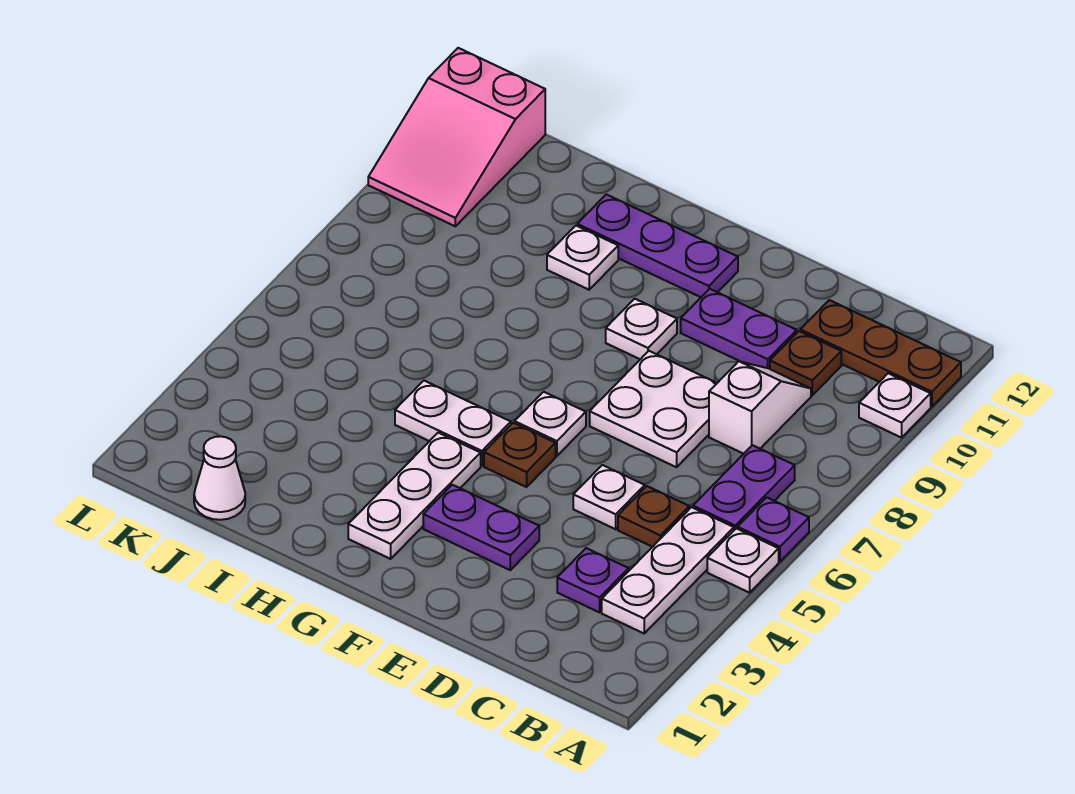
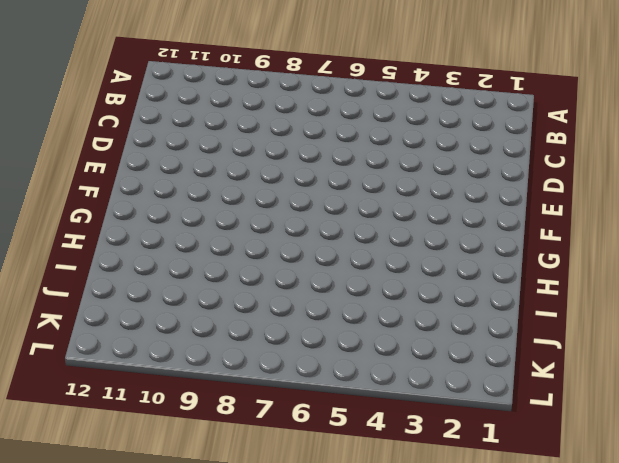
none -> white plate A5 level 1
none -> purple plate A6 level 1
none -> white plate A10 level 1

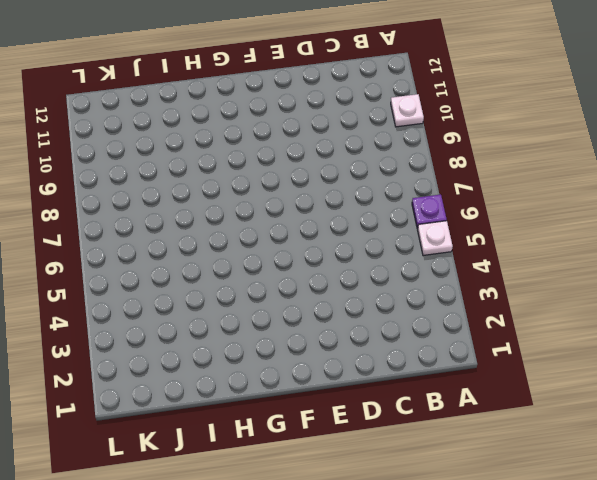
none -> brown plate A11:C11 level 1
none -> white plate B3:B5 level 1
none -> purple plate B6:B7 level 1

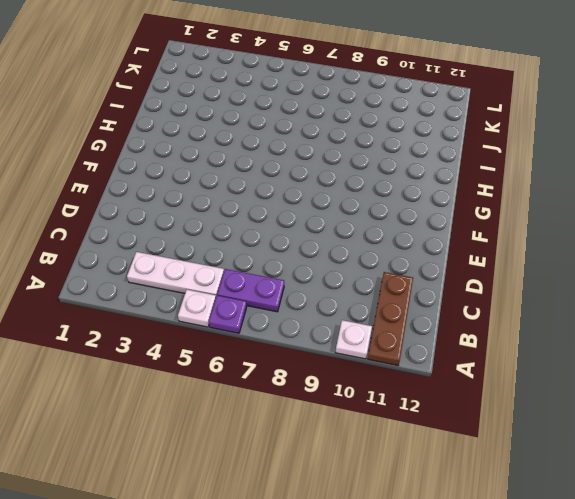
none -> purple plate C3 level 1
none -> brown plate C5 level 1
none -> white slope C8:C9 level 1 top 8

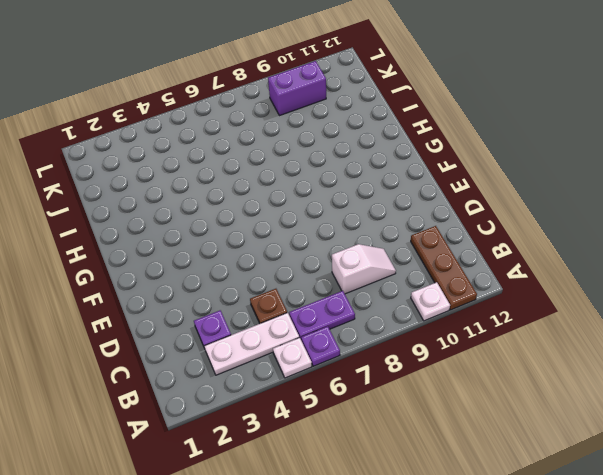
purple brick K9:K10 level 1 -> pink slope K10:L12 level 1 top 12
none -> brown plate C10 level 1
none -> white plate D5 level 1
none -> white plate D7:E8 level 1

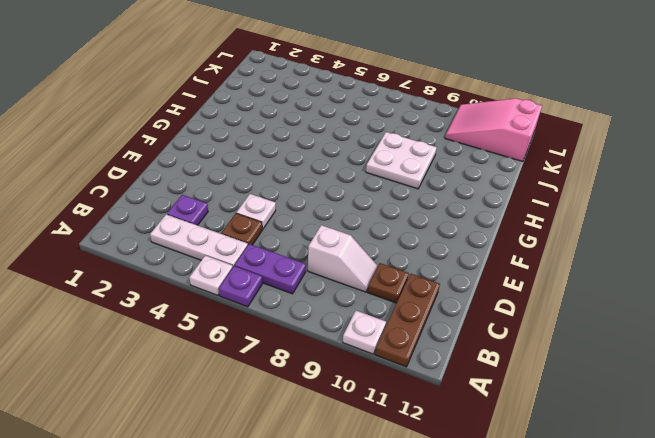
white plate H8:I9 level 1 -> white plate D7:E8 level 1
none -> purple plate D10:E10 level 1
none -> purple plate E3:F3 level 1
none -> brown plate F5 level 1

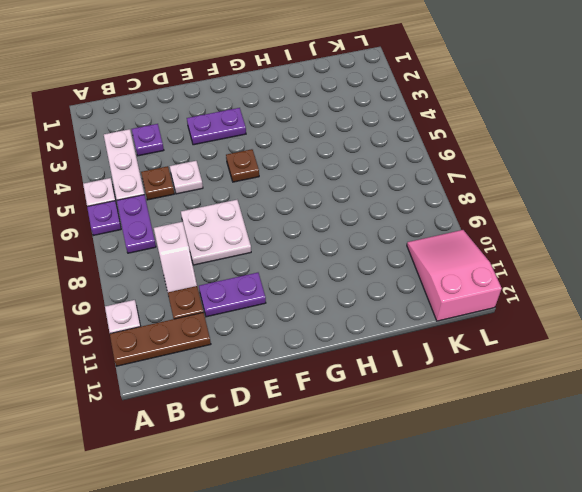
none -> white plate F6 level 1
none -> white plate F9 level 1
none -> purple plate F11:H11 level 1

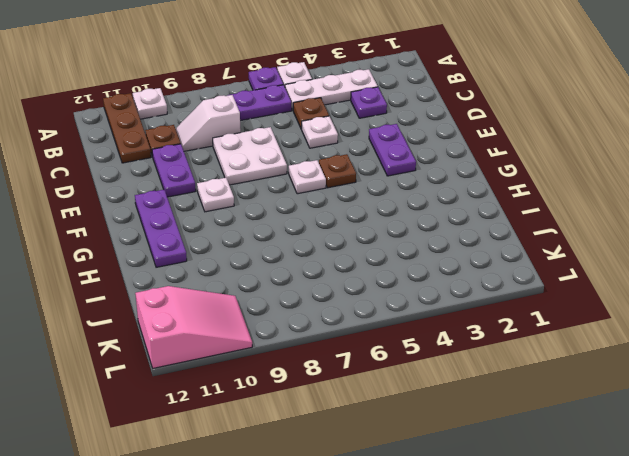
none -> white plate G2:G4 level 1
none -> white plate G5:H5 level 1
none -> white plate H10 level 1

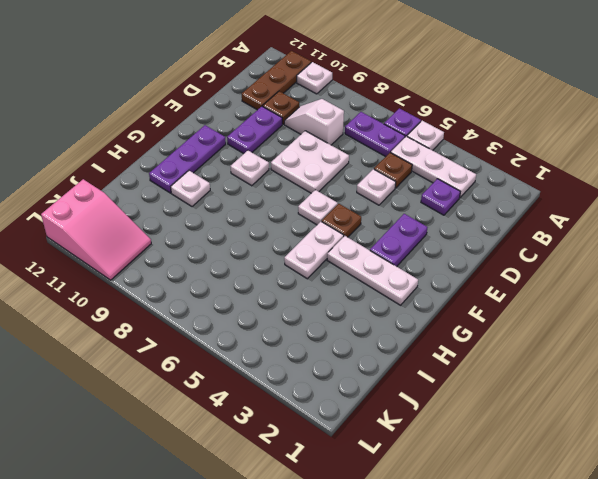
none -> white cone J1 level 1

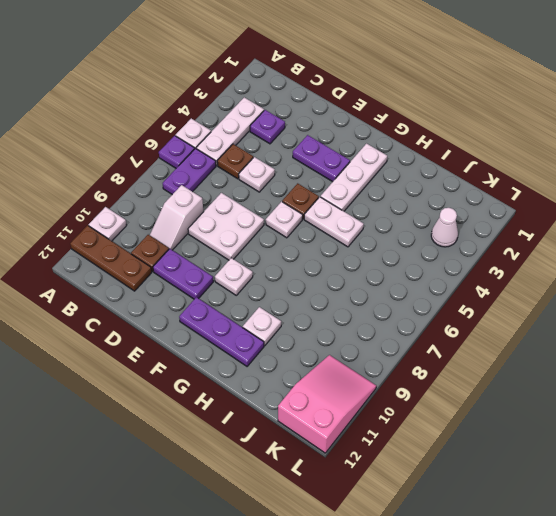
white cone K3 level 1 -> white cone J1 level 1

